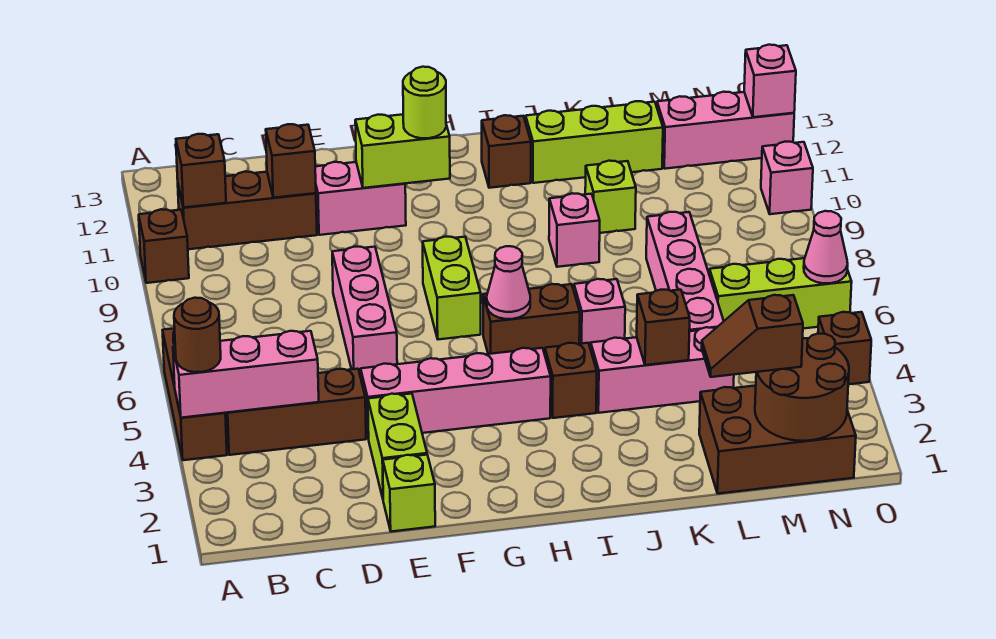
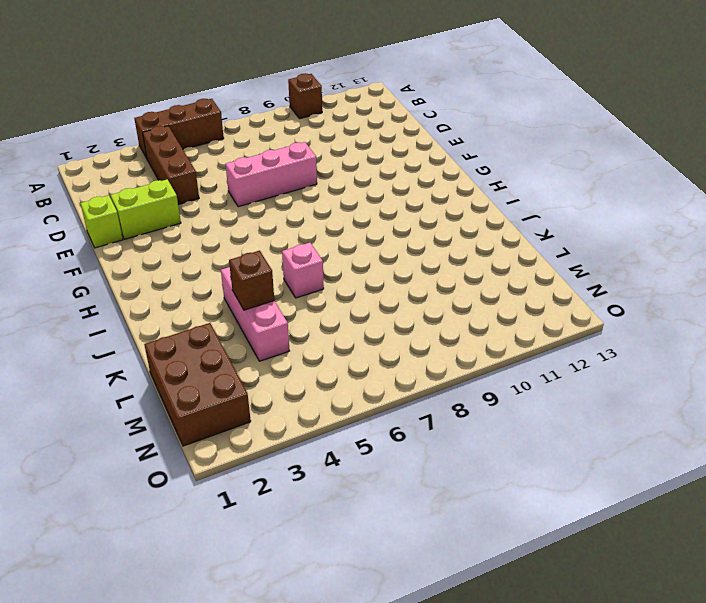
none -> brown brick B11:D11 level 1
none -> pink brick E4:H4 level 1
none -> pink brick E11:F11 level 1
none -> lime brick G7:G8 level 1

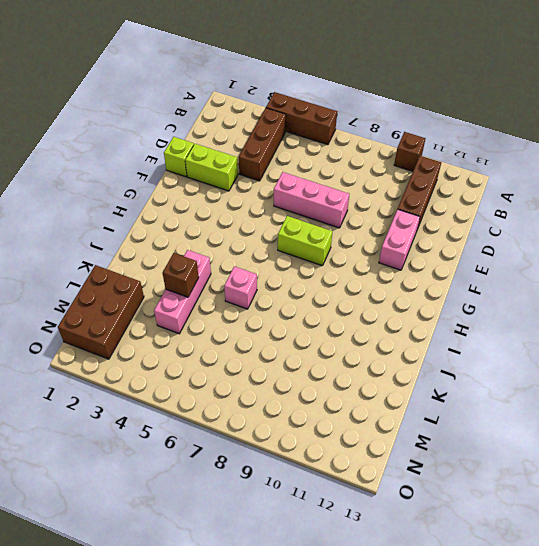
none -> pink brick E4:H4 level 1
none -> brown brick H6:I6 level 1
none -> brown brick I4 level 1
none -> brown brick I12 level 1

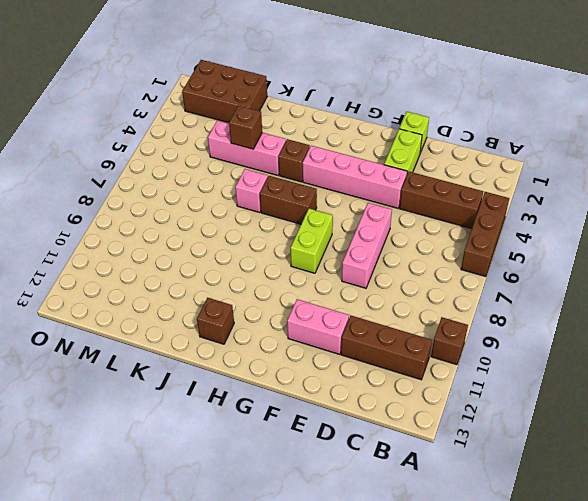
none -> pink brick J9 level 1
none -> lime brick J12:L12 level 1
none -> lime brick K10 level 1
none -> pink brick L5:L8 level 1

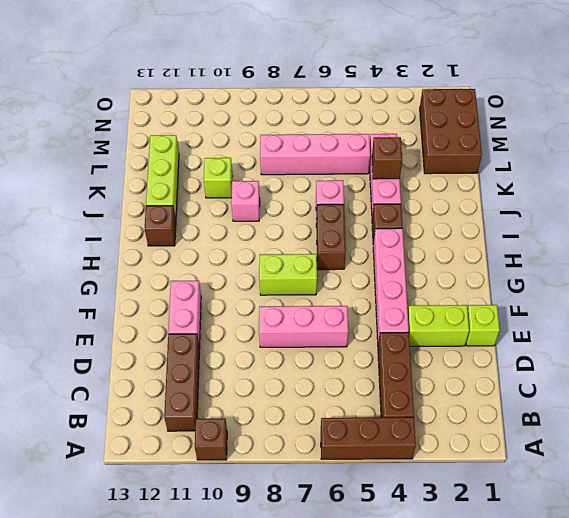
none -> lime brick M6:O6 level 1
none -> pink brick M12:O12 level 1
none -> brown brick O4 level 1
none -> pink brick O10 level 1

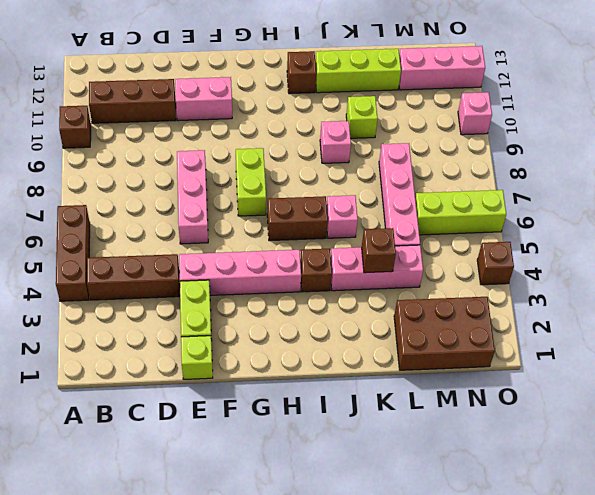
none -> pink brick A4:C4 level 2
none -> brown brick B11 level 2
none -> brown brick D11 level 2
none -> lime brick F11:G11 level 2

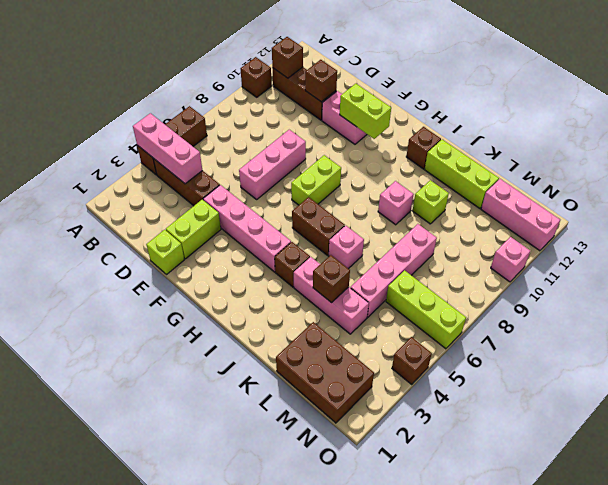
none -> pink cone H6 level 2
none -> brown round brick M1:N2 level 2
none -> pink cone O6 level 2
none -> pink brick O12 level 2

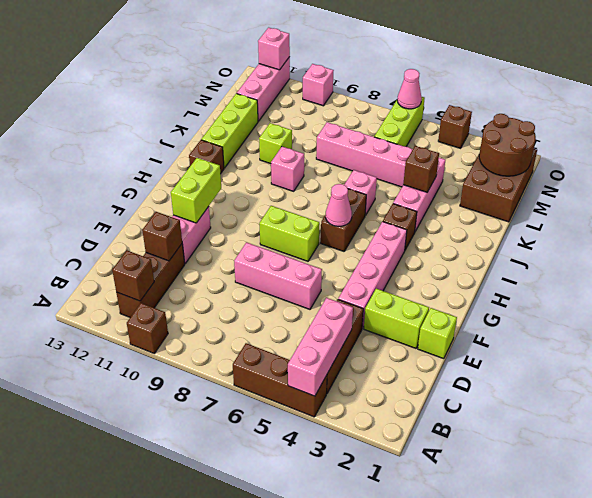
none -> brown round brick A4 level 3
none -> lime round brick G11 level 3
none -> brown slope L2:M2 level 3 top M

